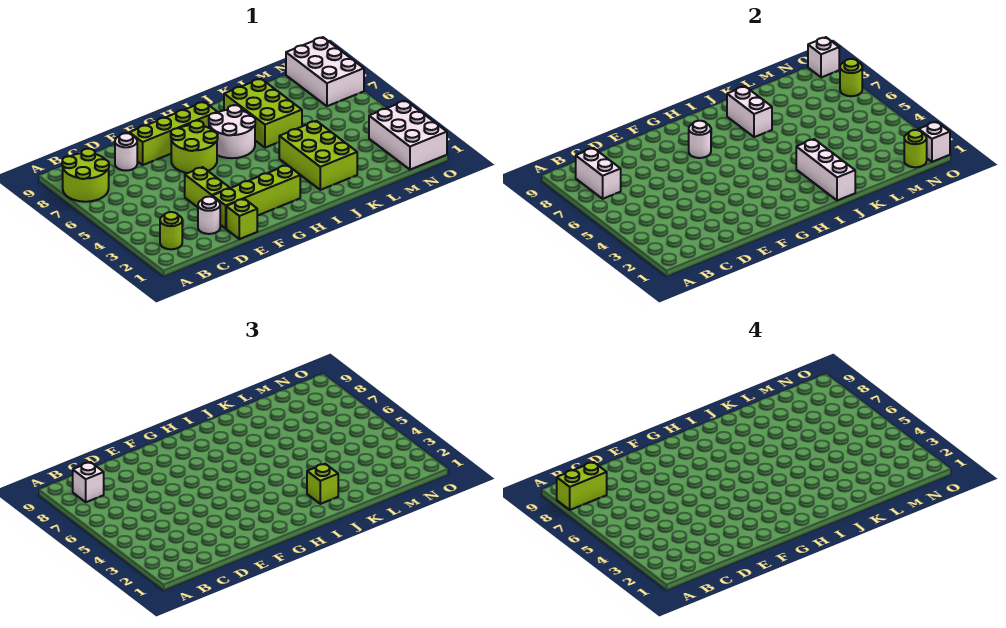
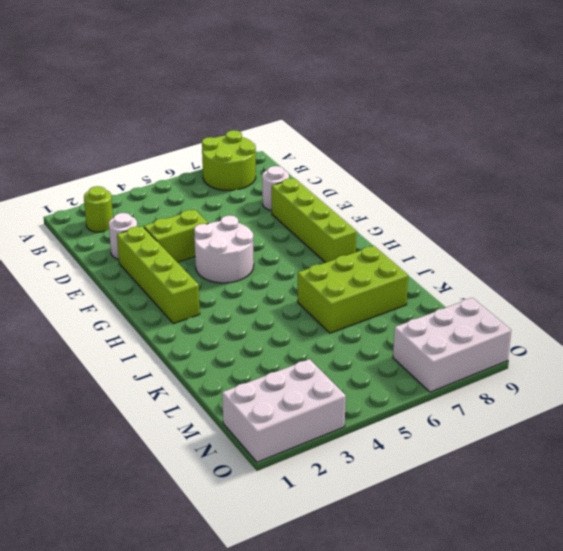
white round brick F4:G5 level 1 -> white round brick H6:I7 level 1
none -> lime brick E1 level 1
none -> lime round brick F6:G7 level 1
none -> lime brick J2:K4 level 1

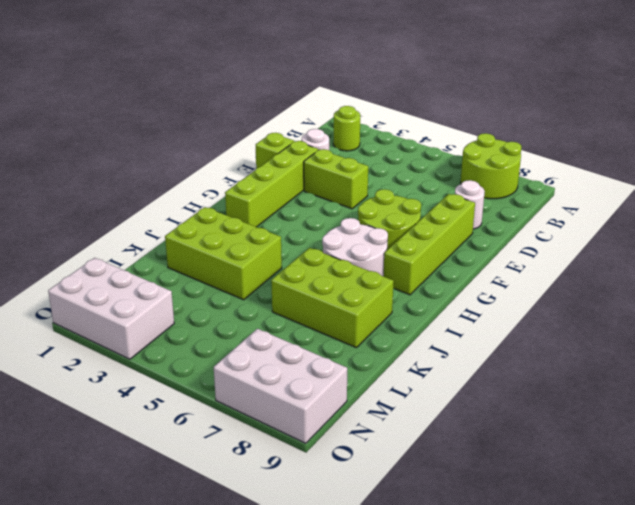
none -> white brick B7:B8 level 2
none -> white round brick G7 level 2
none -> white brick J1:J3 level 2

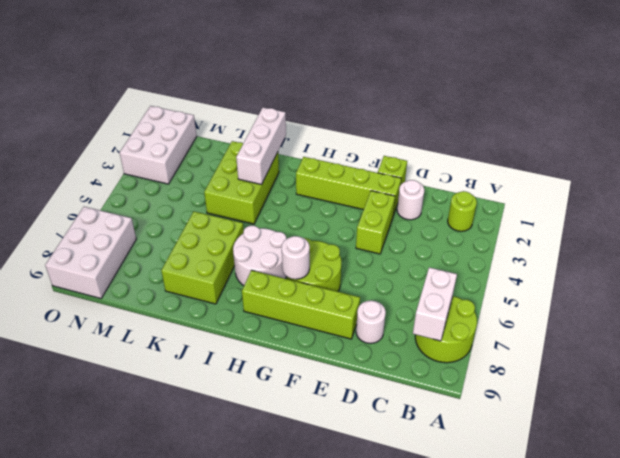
none -> white brick J7:J8 level 2
none -> lime round brick N1 level 2
none -> white brick O1 level 2

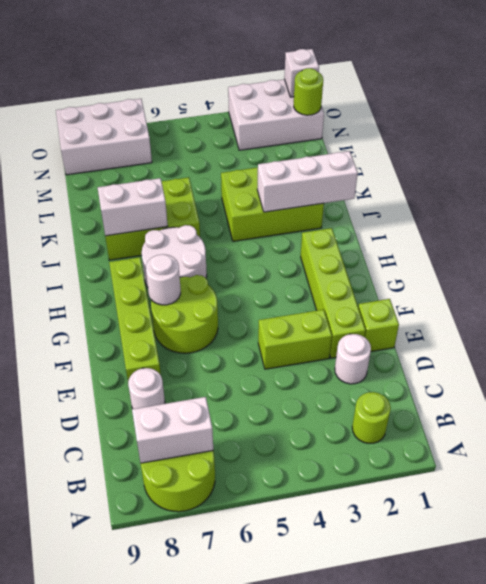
none -> lime round brick O7 level 2
none -> white brick O9 level 2
none -> white brick B8 level 3

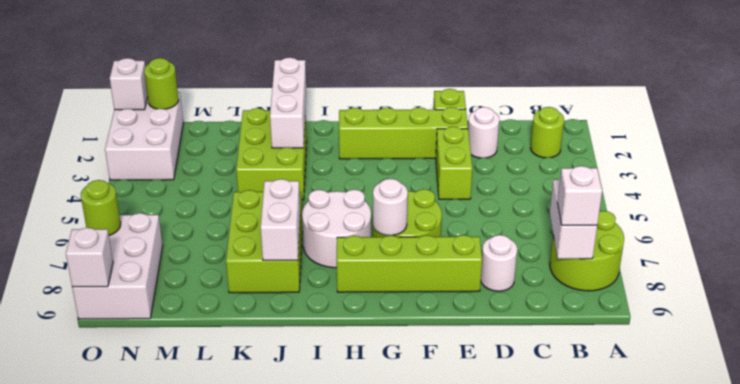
none -> lime brick J2 level 3
none -> lime brick A8:B8 level 4

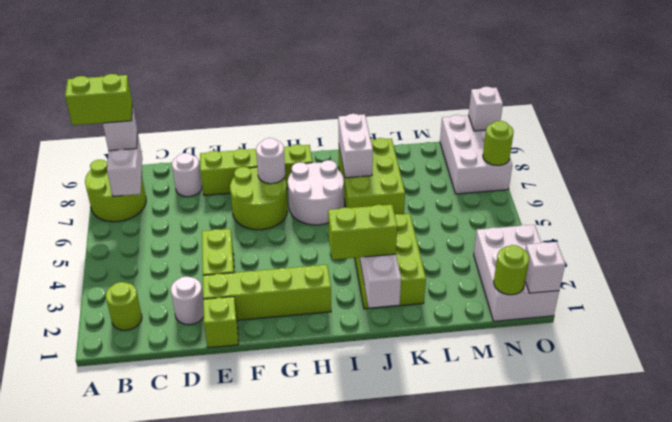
lime brick I2:J2 level 3 -> lime brick J2 level 3

